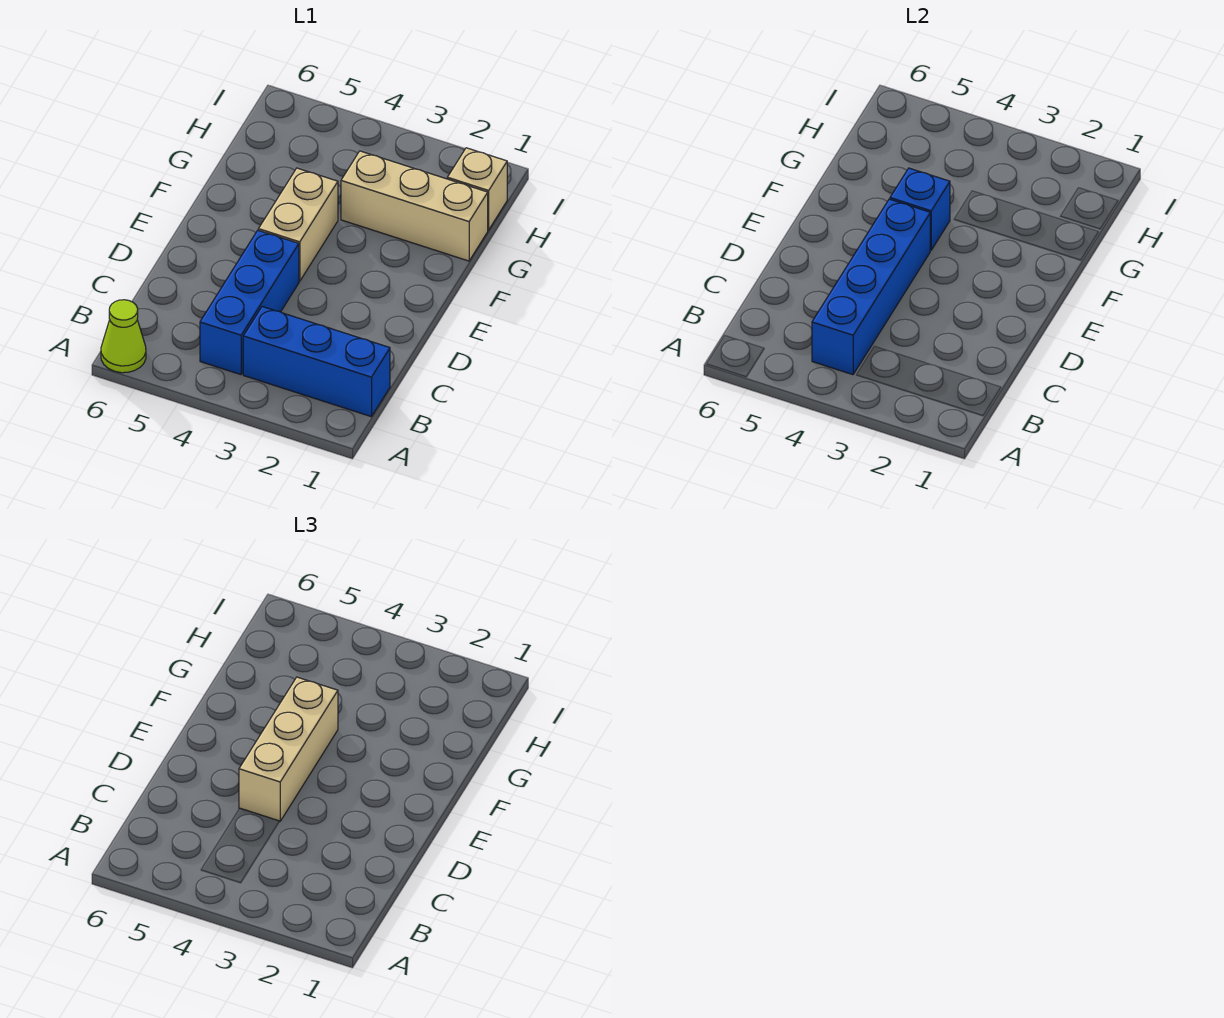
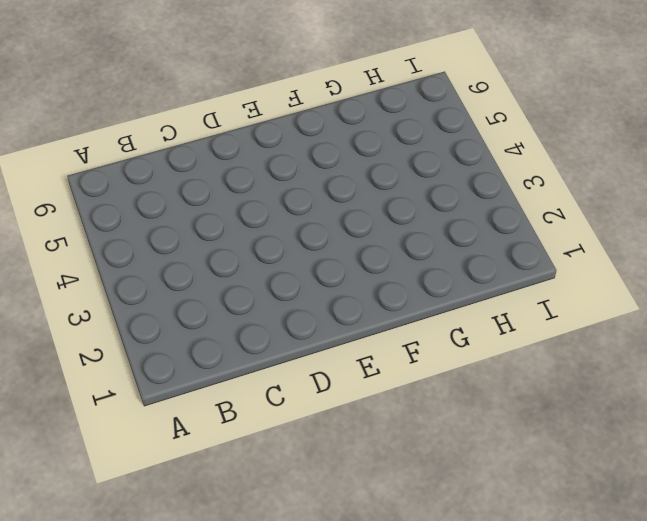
none -> lime cone A6 level 1
none -> blue brick B1:B3 level 1

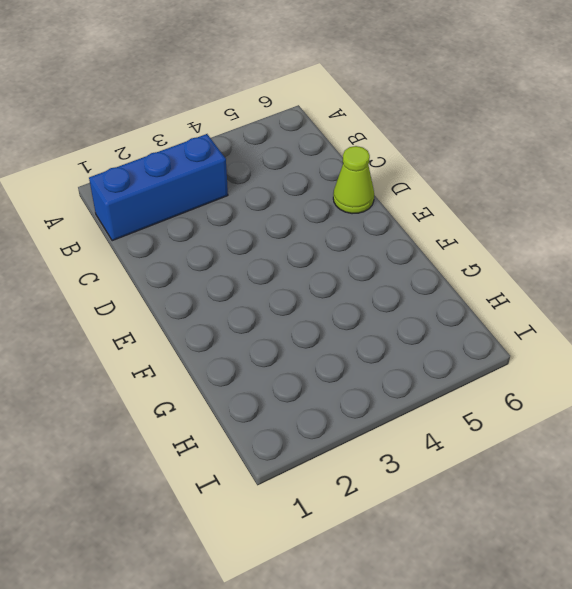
lime cone D6 level 1 -> lime cone A6 level 1
none -> blue brick B4:D4 level 1
none -> tan brick E4:F4 level 1

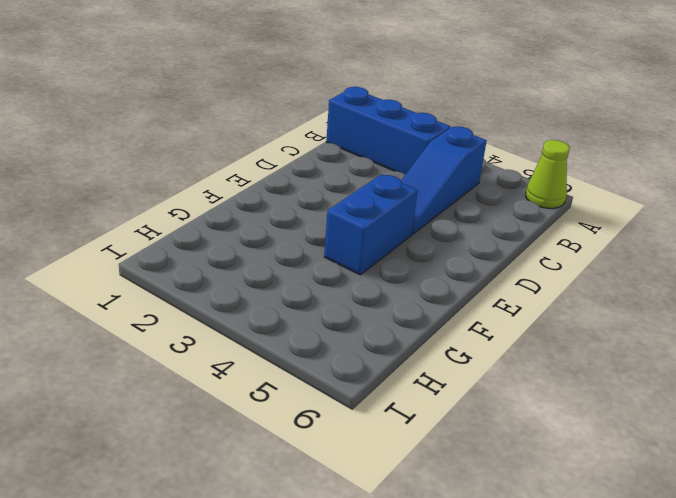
blue slope B4:D4 level 1 top B -> blue brick B4:D4 level 1
blue brick E4:F4 level 1 -> tan brick E4:F4 level 1
none -> tan brick G1:G3 level 1
none -> tan brick H1 level 1

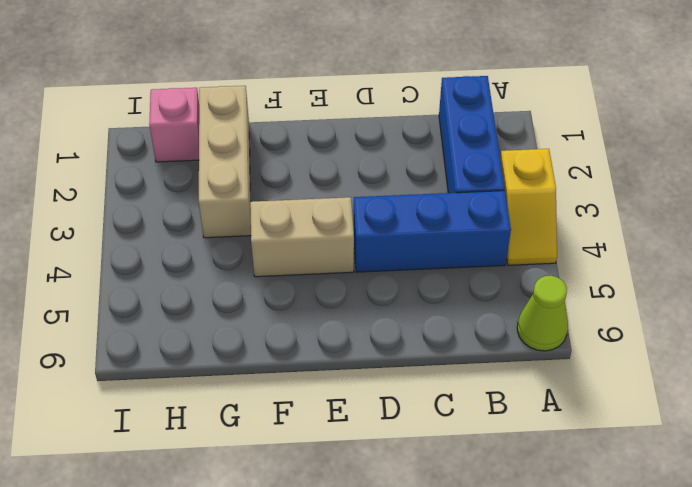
yellow slope A3:A4 level 1 top 3 -> none
pink brick H1 level 1 -> tan brick H1 level 1
none -> blue brick B4:E4 level 2
none -> blue brick F4 level 2

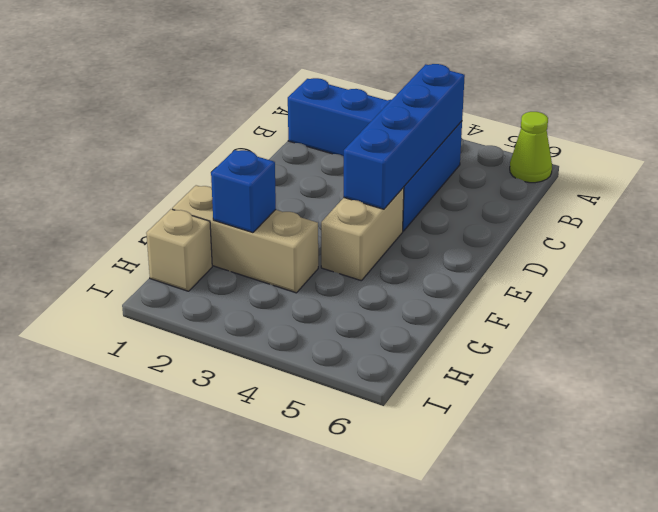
blue brick G2 level 2 -> blue brick F4 level 2
none -> tan brick D4:F4 level 3

